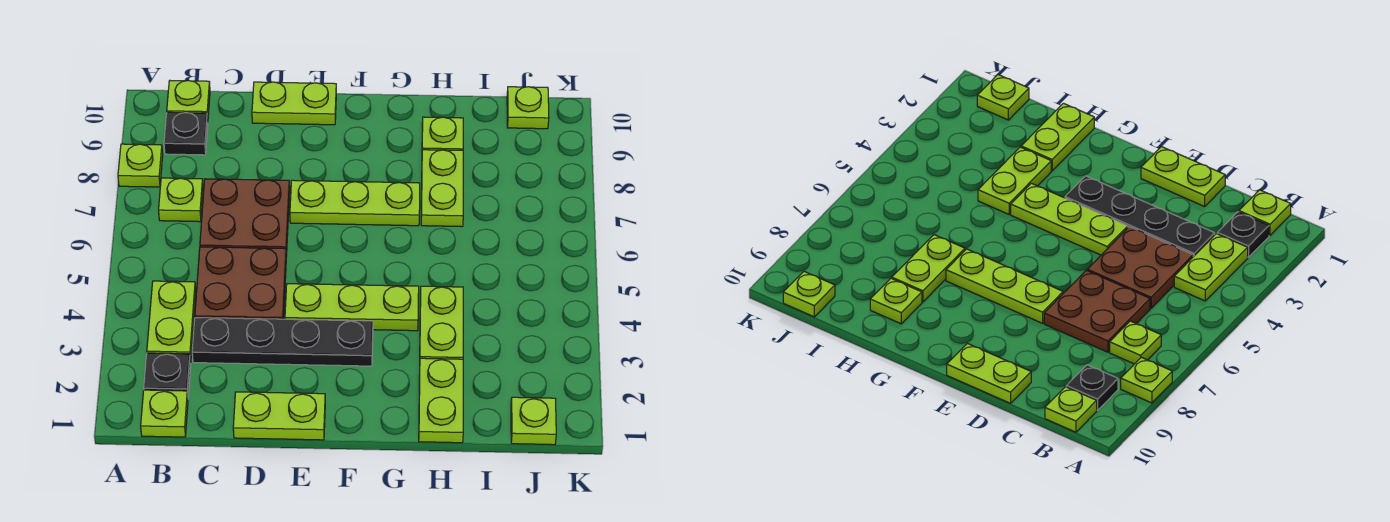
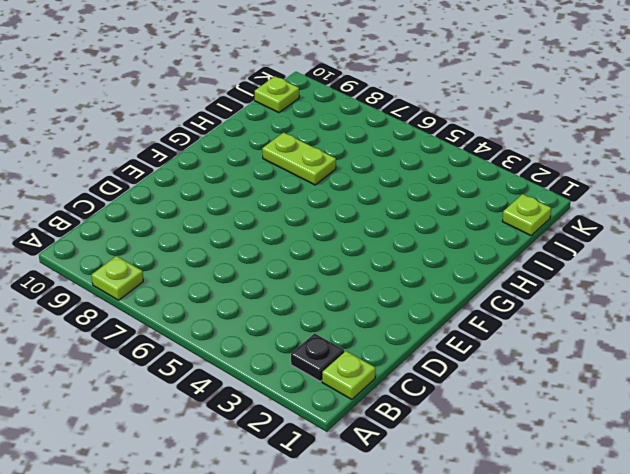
none -> lime plate B3:B4 level 1
none -> lime plate B7 level 1
none -> black plate B9 level 1

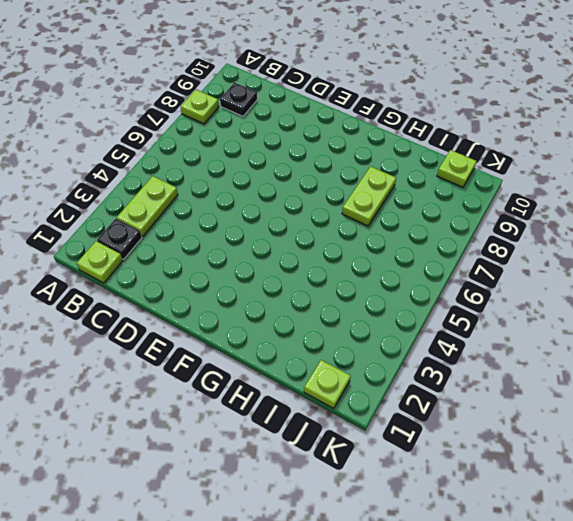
none -> lime plate B7 level 1
none -> lime plate B10 level 1
none -> black plate C3:F3 level 1

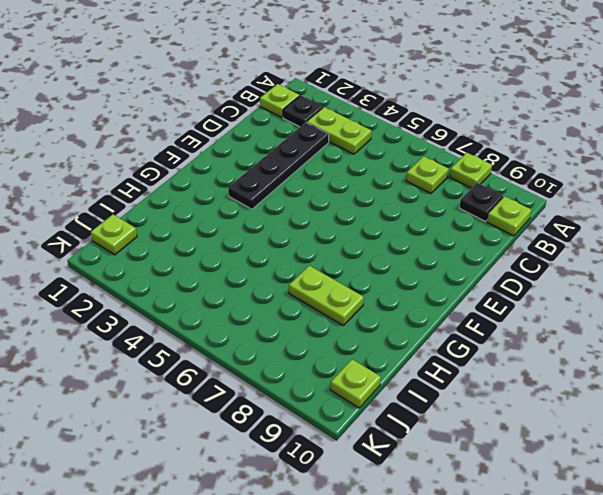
none -> brown plate C4:D5 level 1
none -> brown plate C6:D7 level 1
none -> lime plate D1:E1 level 1

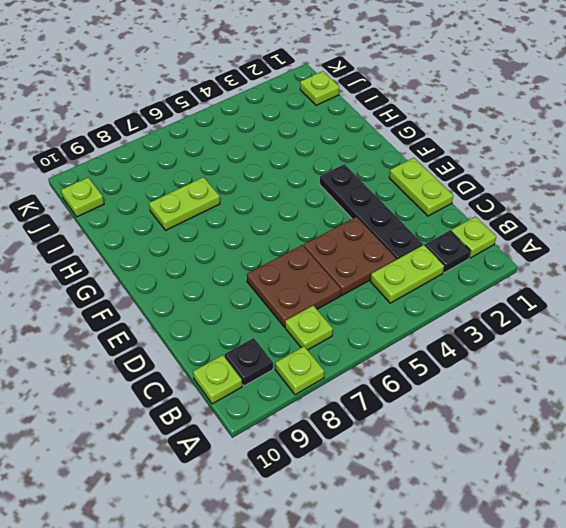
none -> lime plate D10:E10 level 1
none -> lime plate E4:G4 level 1
none -> lime plate E7:G7 level 1

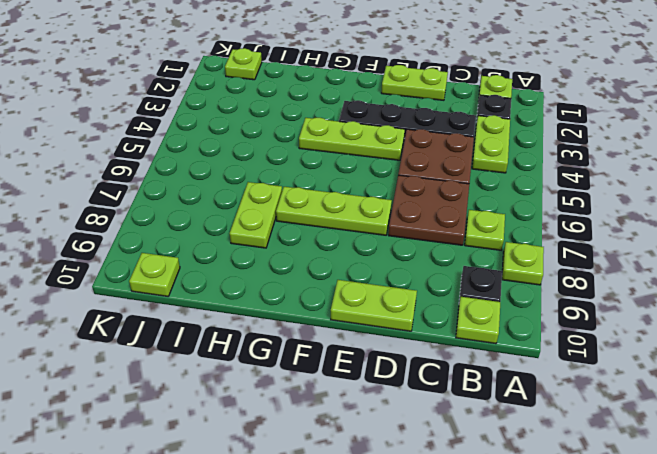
none -> lime plate H1:H2 level 1
none -> lime plate H3:H4 level 1
none -> lime plate H9 level 1

